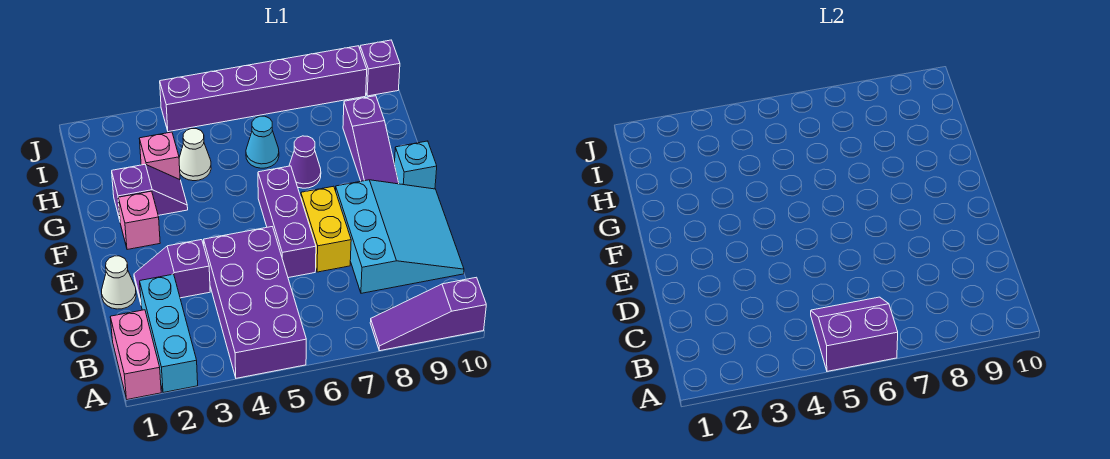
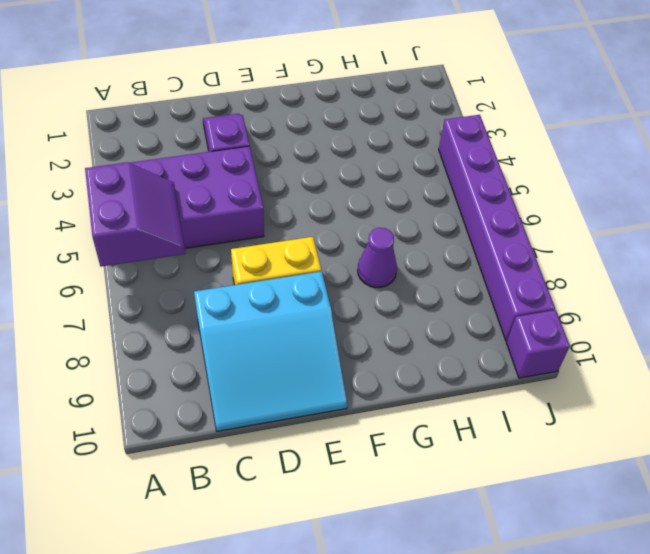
none -> pink brick A1:B1 level 1
none -> cyan brick A2:C2 level 1
none -> purple slope A8:A10 level 1 top 10

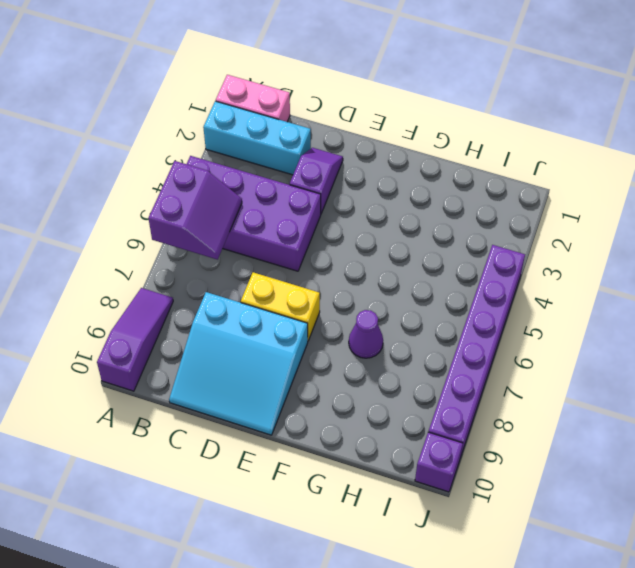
none -> white cone D1 level 1
none -> purple brick D6:F6 level 1
none -> pink brick F2 level 1

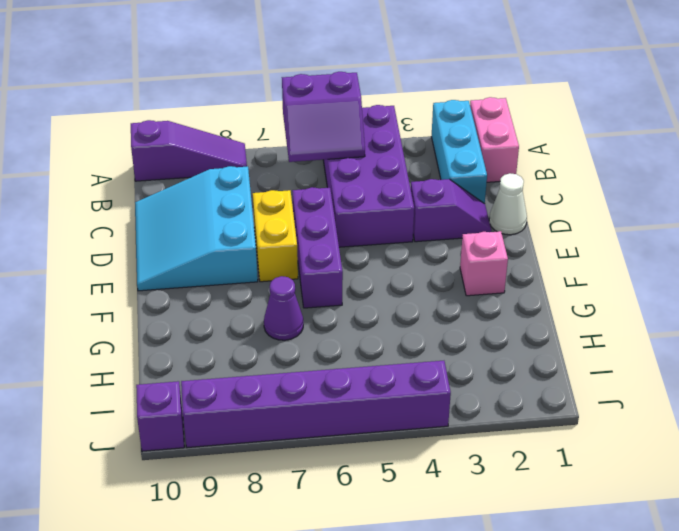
none -> purple slope F9:H9 level 1 top H
none -> cyan brick F10 level 1
none -> purple slope G2:G3 level 1 top 2

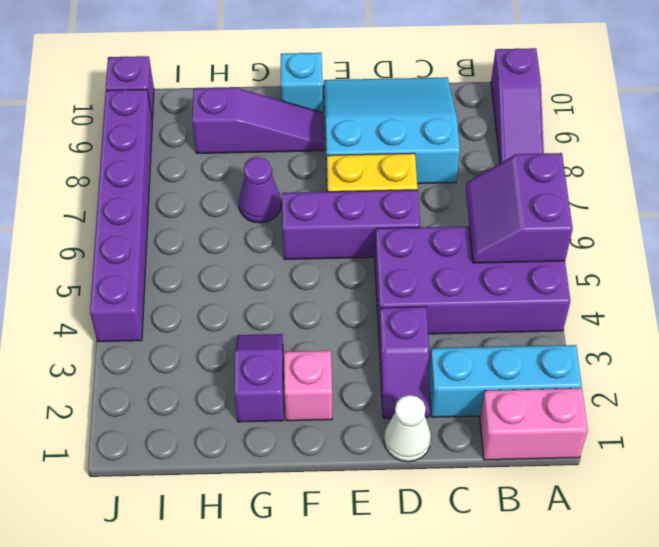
none -> pink brick H3 level 1
none -> white cone H4 level 1
none -> cyan cone H6 level 1

